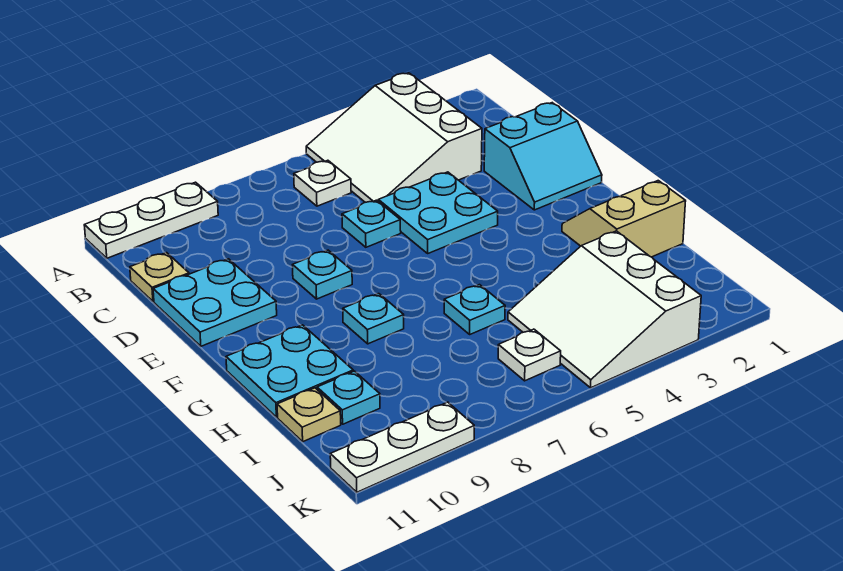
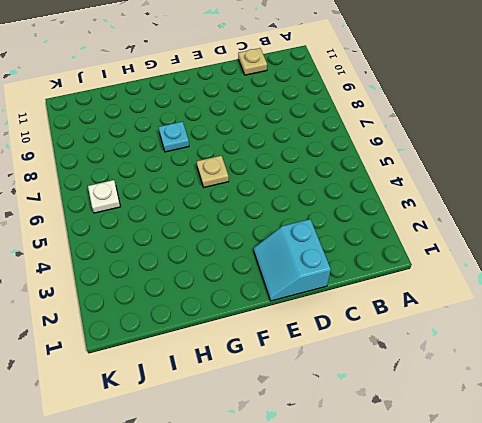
tan plate F6 level 1 -> tan plate I11 level 1
none -> white slope A3:C5 level 1 top 3
none -> white plate A9:A11 level 1
none -> white plate B6 level 1

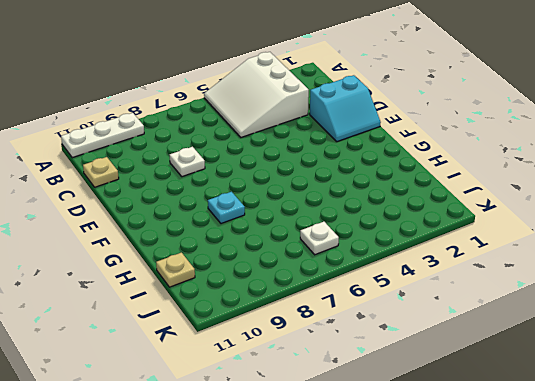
white plate D8 level 1 -> white plate B6 level 1
none -> cyan plate D4:E5 level 1
none -> cyan plate D6 level 1
none -> cyan plate D10:E11 level 1

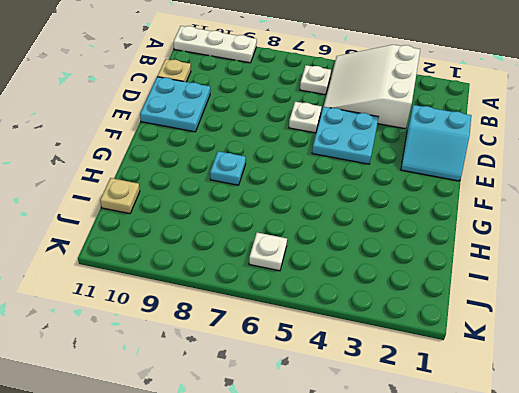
white plate D6 level 1 -> cyan plate D6 level 1
none -> cyan plate E8 level 1
none -> tan slope G1:H2 level 1 top H
none -> cyan plate G10:H11 level 1

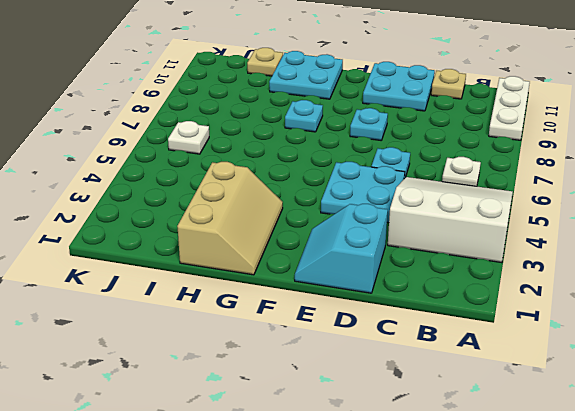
tan slope G1:H3 level 1 top H -> tan slope G1:H2 level 1 top H
none -> cyan plate H6 level 1
none -> white slope I3:K5 level 1 top 3
none -> cyan plate I10 level 1

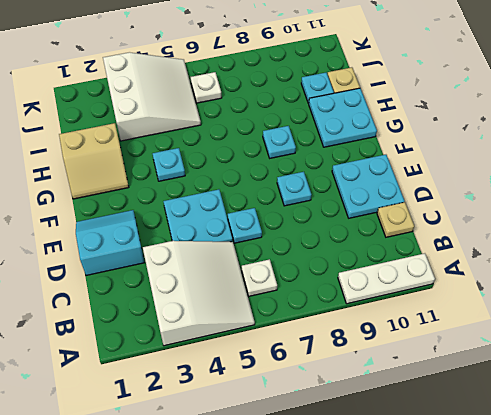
cyan plate G4 level 1 -> cyan plate H6 level 1
none -> white plate K9:K11 level 1

